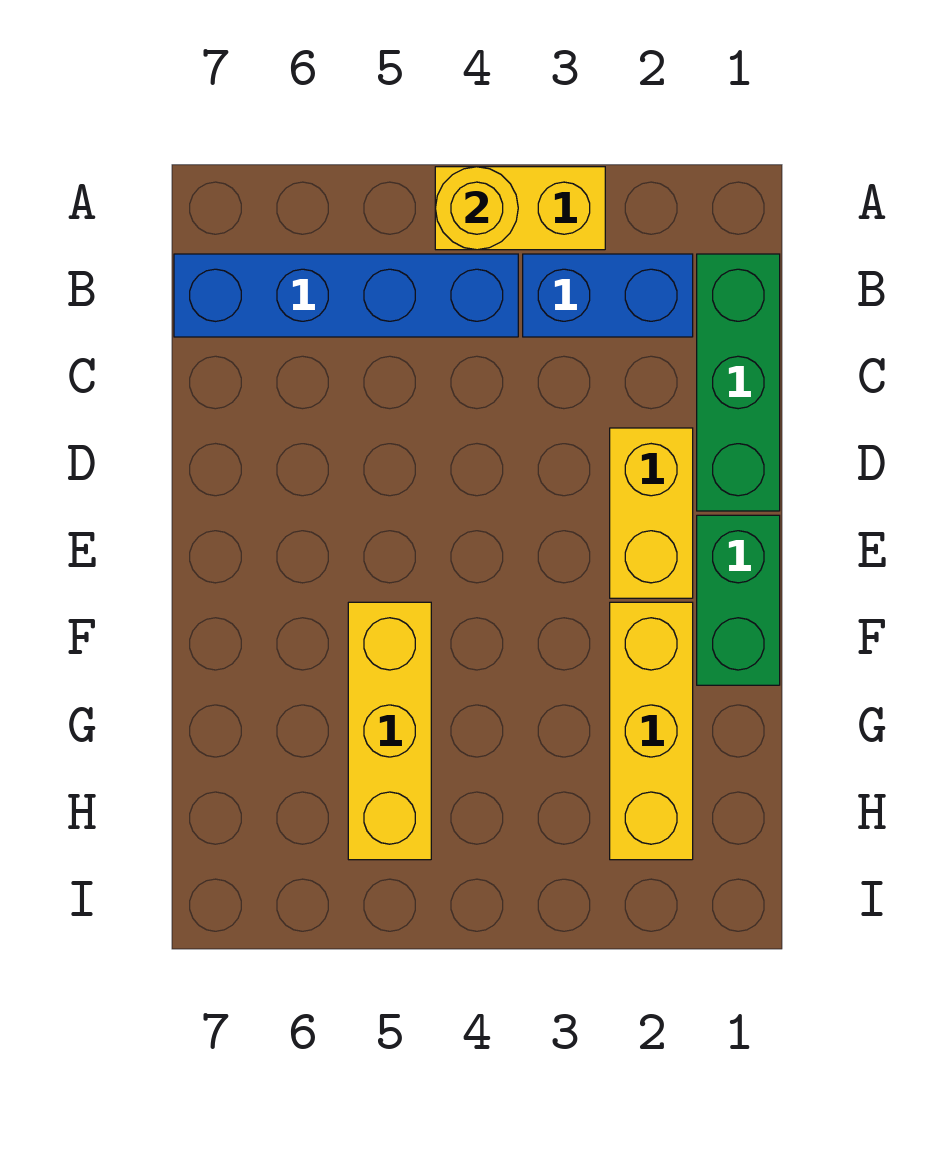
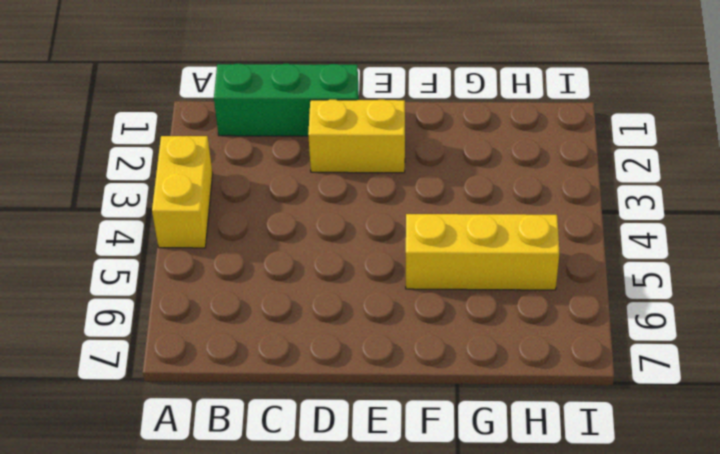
none -> blue brick B2:B3 level 1
none -> blue brick B4:B7 level 1

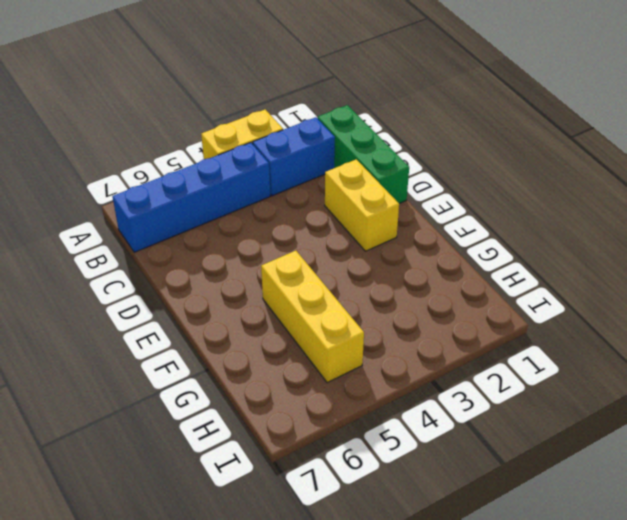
none -> green brick E1:F1 level 1
none -> yellow brick F2:H2 level 1

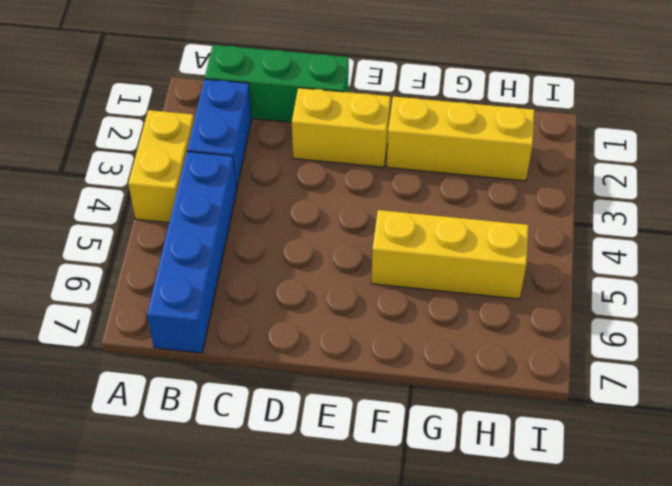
none -> green brick E1:F1 level 1
none -> yellow round brick A4 level 2

